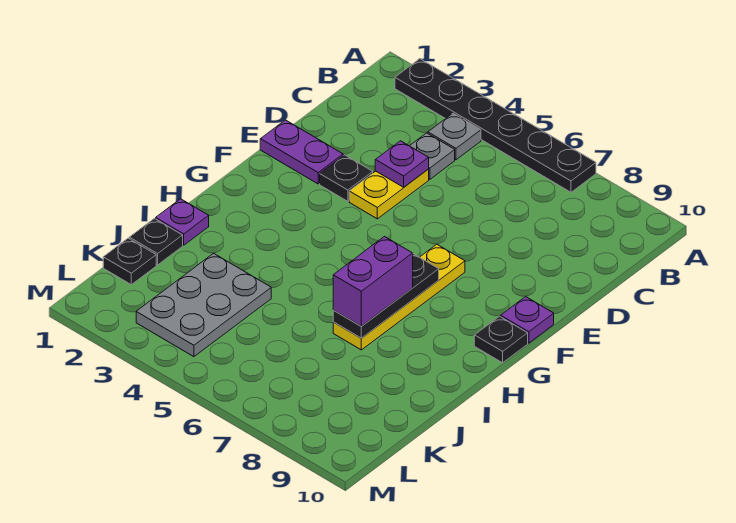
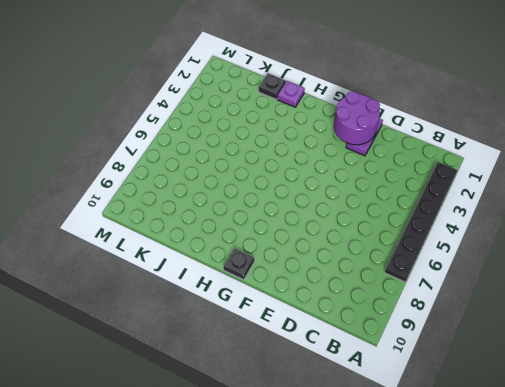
purple round brick E1:F2 level 2 -> none
none -> grey plate B4 level 1
none -> grey plate C4 level 1
none -> yellow plate D4:E4 level 1

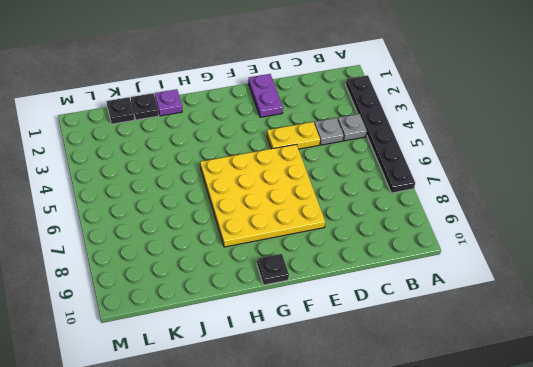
yellow plate E5:H8 level 1 -> yellow plate F7:I7 level 1
none -> black plate E3 level 1
none -> purple plate F10 level 1
none -> grey plate J3:L4 level 1

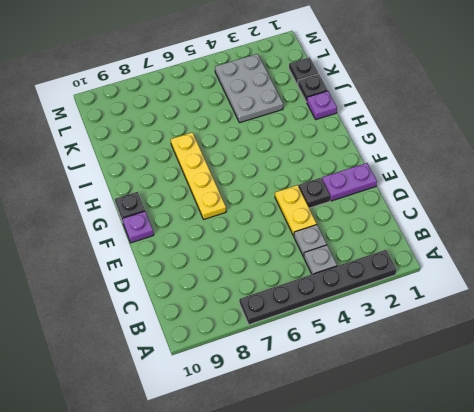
none -> purple plate D4 level 2
none -> black plate G7:I7 level 2
none -> purple brick H7:I7 level 3

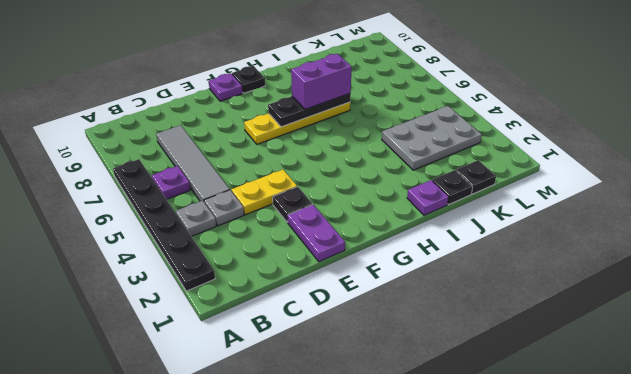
purple plate B6 level 1 -> purple plate D4 level 2
grey tile C5:C8 level 1 -> none

